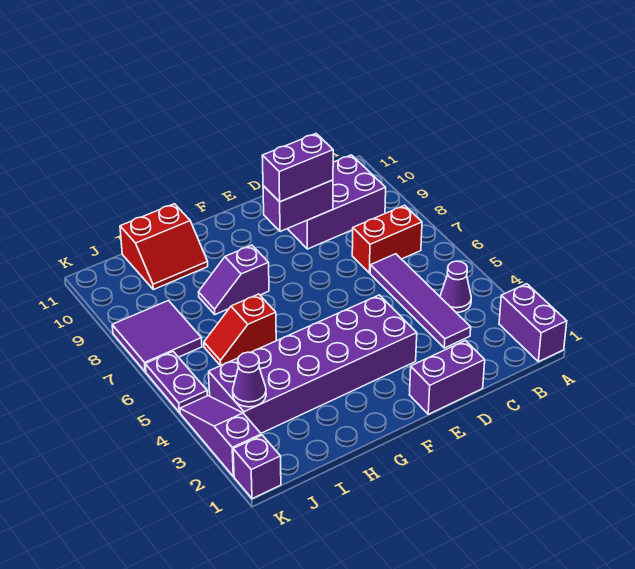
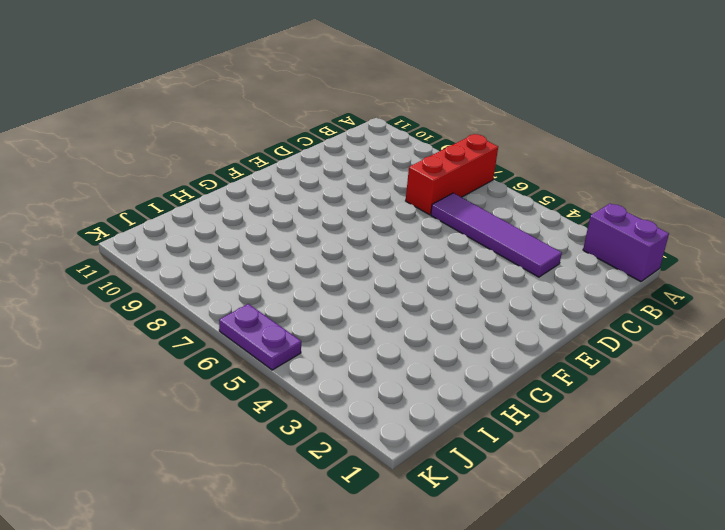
red brick A7:C7 level 1 -> red brick B7:C7 level 1
none -> purple cone B4 level 1
none -> purple brick B9:D10 level 1
none -> purple brick D1:E1 level 1

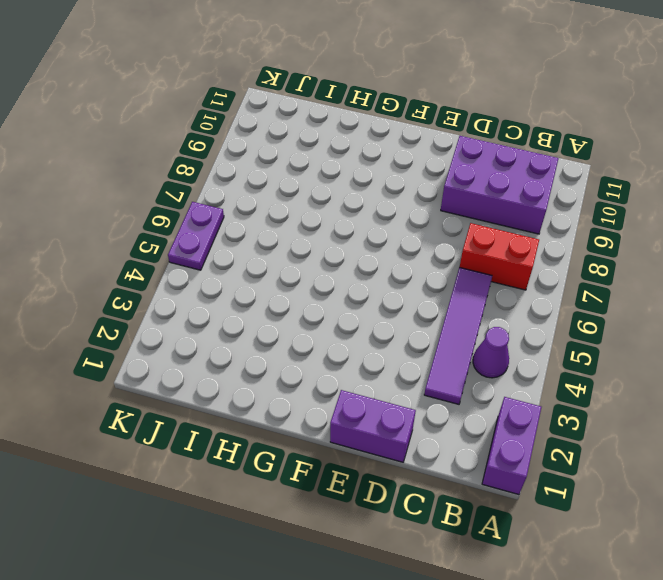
none -> purple brick E3:J4 level 1
none -> purple slope G8:H8 level 1 top G
none -> red slope H6:I6 level 1 top H

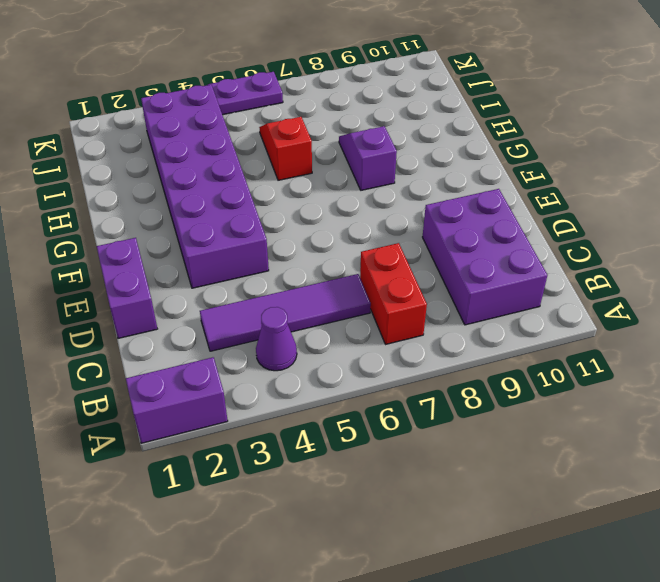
none -> red slope H10:I11 level 1 top 11
none -> purple tile J7:K8 level 1
none -> purple brick K1 level 1

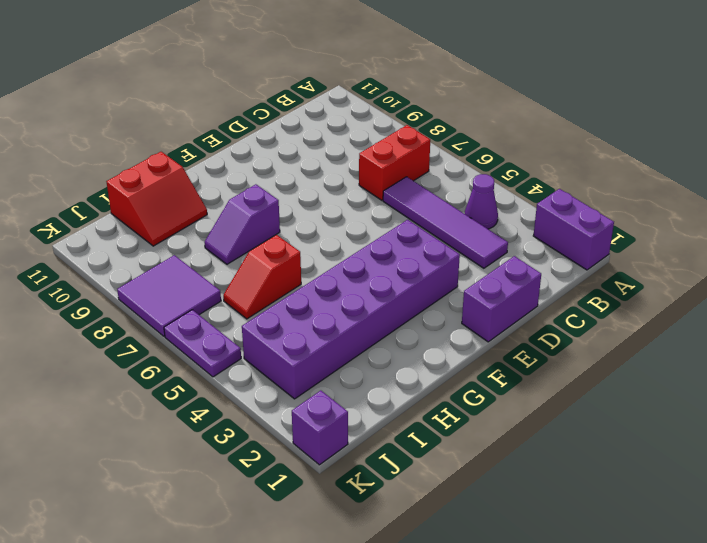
none -> purple brick B9:D10 level 1
none -> purple slope K2:K4 level 1 top 2
none -> purple brick D9:E9 level 2

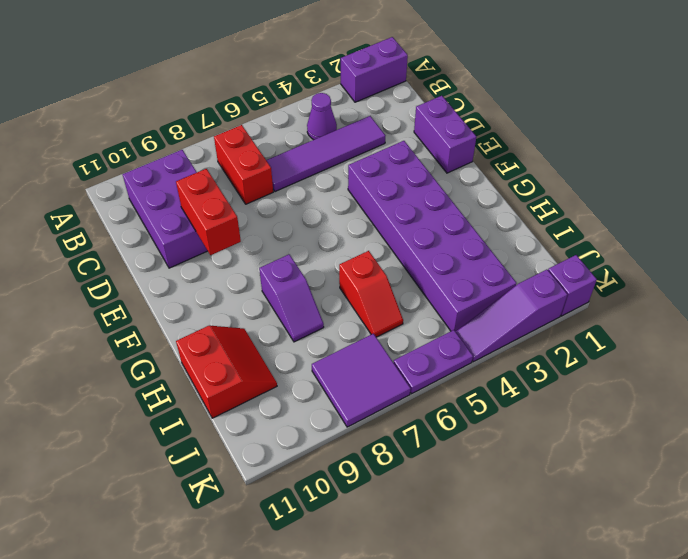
red brick D9:E9 level 2 -> purple brick D9:E9 level 2
none -> purple cone J3 level 2
none -> purple brick D9:E9 level 3

